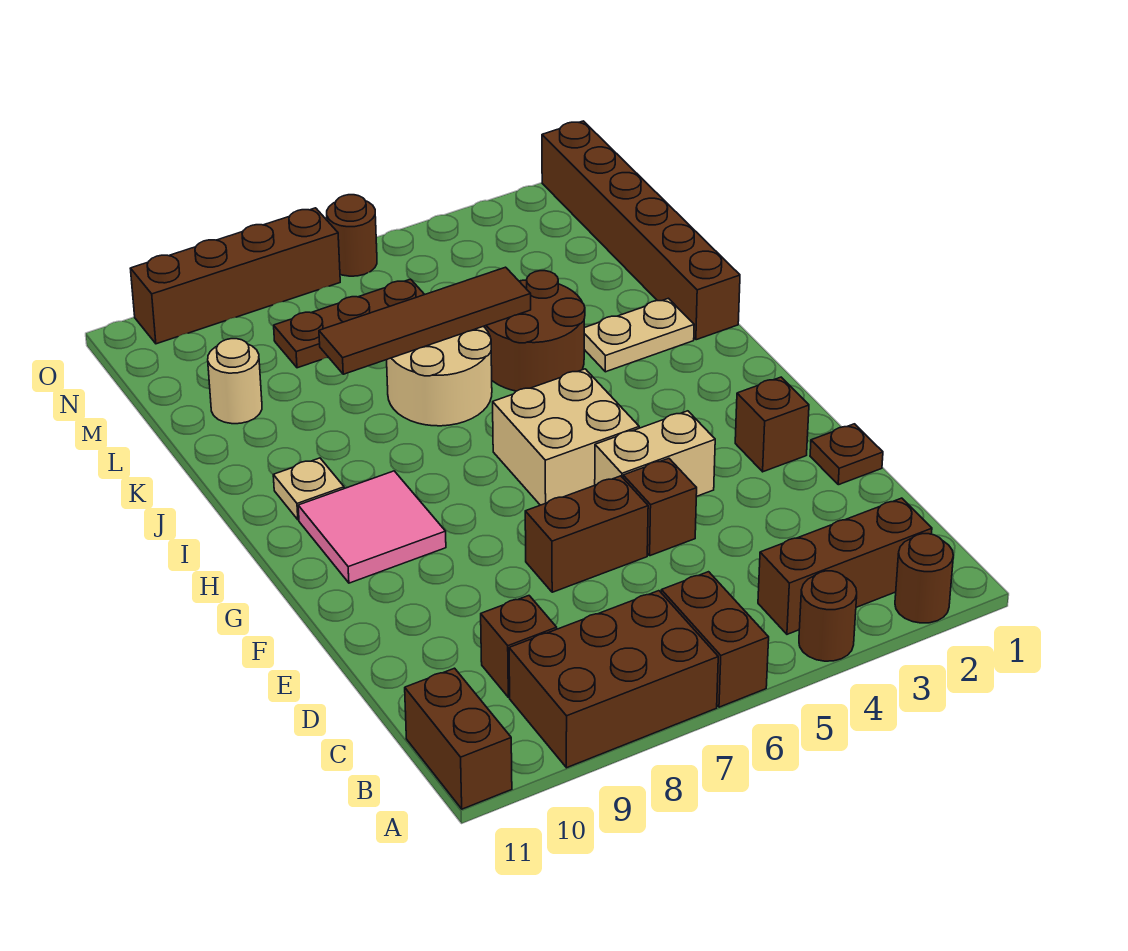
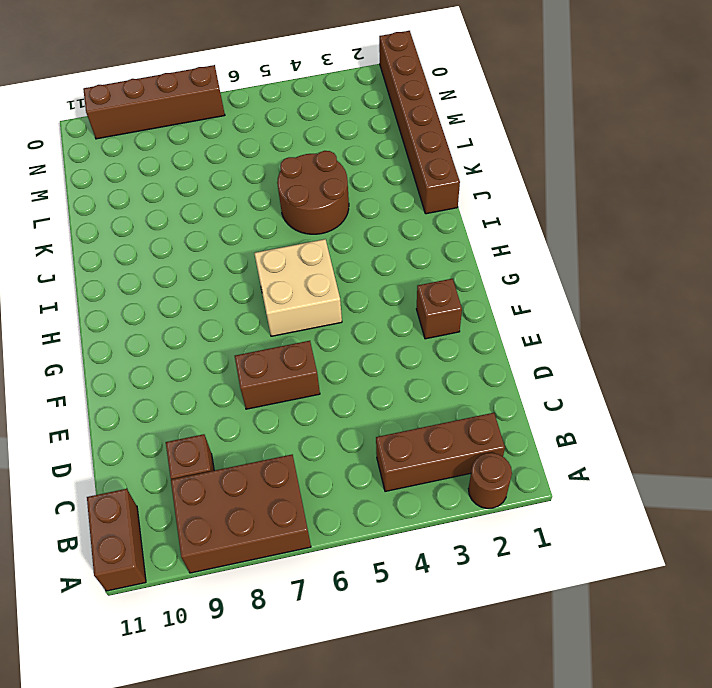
none -> brown round brick A4 level 1
none -> brown brick A6:B6 level 1
none -> brown plate E1 level 1

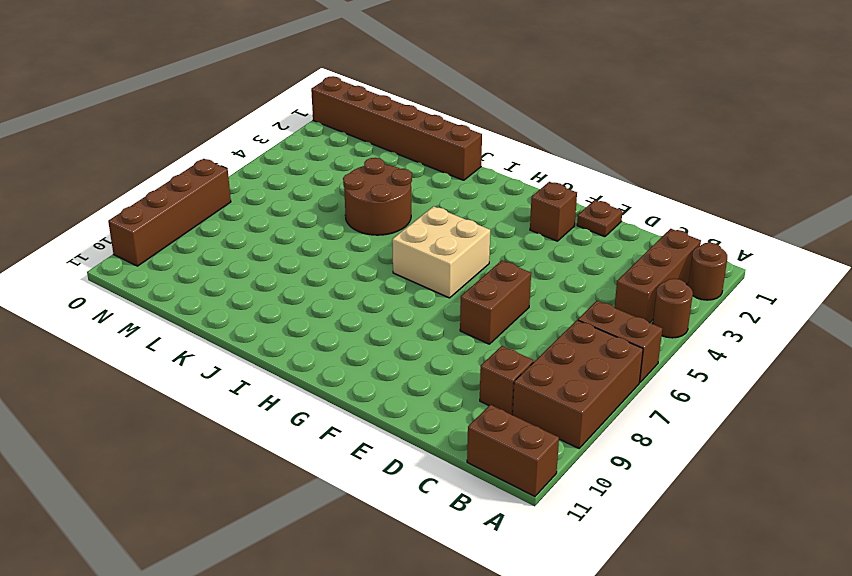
none -> brown brick E5 level 1
none -> tan brick F4:F5 level 1
none -> pink tile G9:H10 level 1

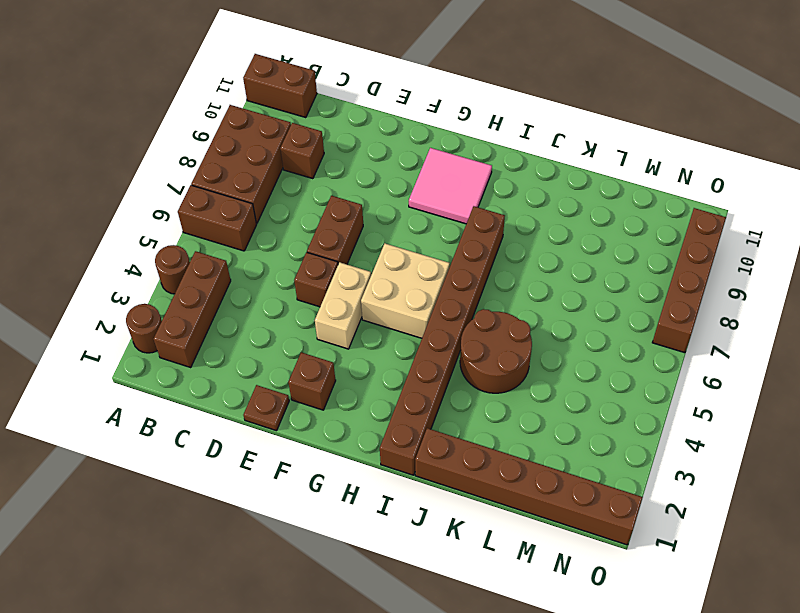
brown brick I1:I8 level 1 -> none
none -> tan plate I10 level 1
none -> tan plate J2:J3 level 1
none -> tan round brick J6:K7 level 1

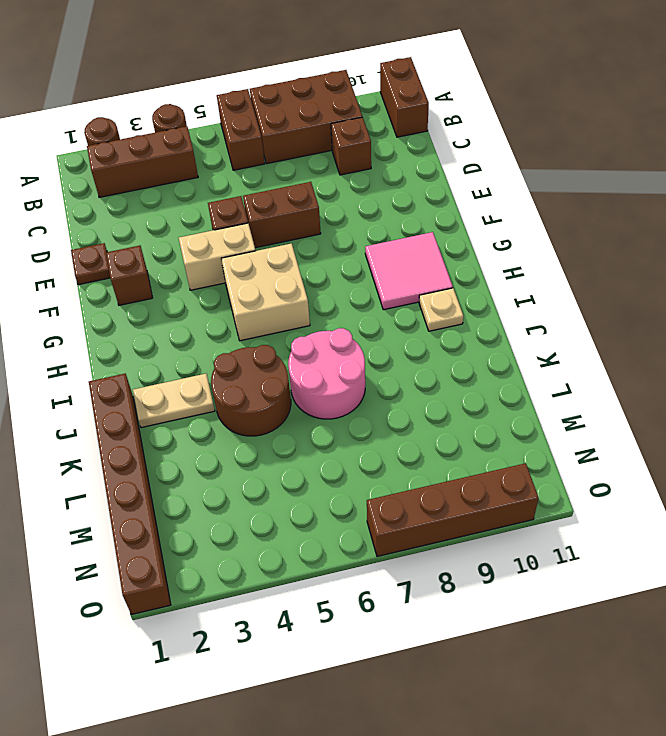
pink round brick J6:K7 level 1 -> tan round brick J6:K7 level 1
none -> tan round brick L10 level 1
none -> brown plate M6:M8 level 1
none -> brown round brick O6 level 1

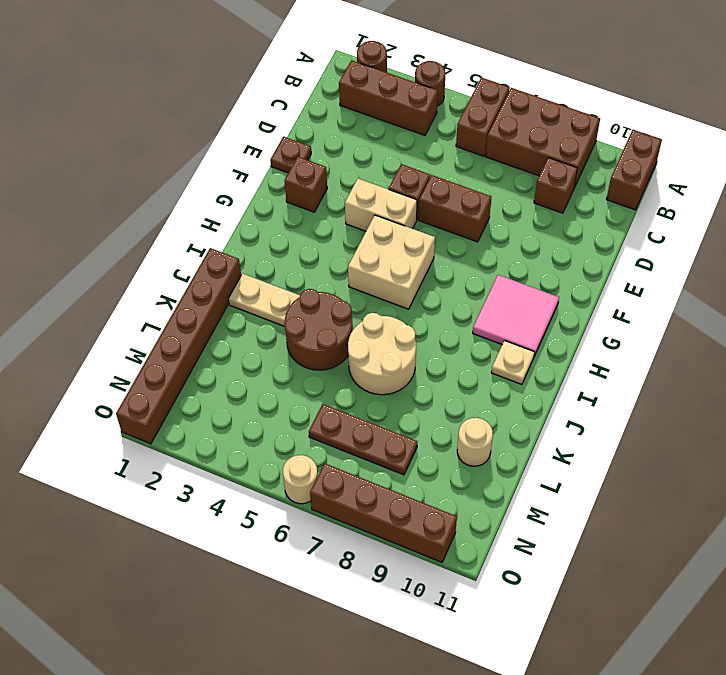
tan round brick O6 level 1 -> brown round brick O6 level 1
none -> brown tile K5:K8 level 2

